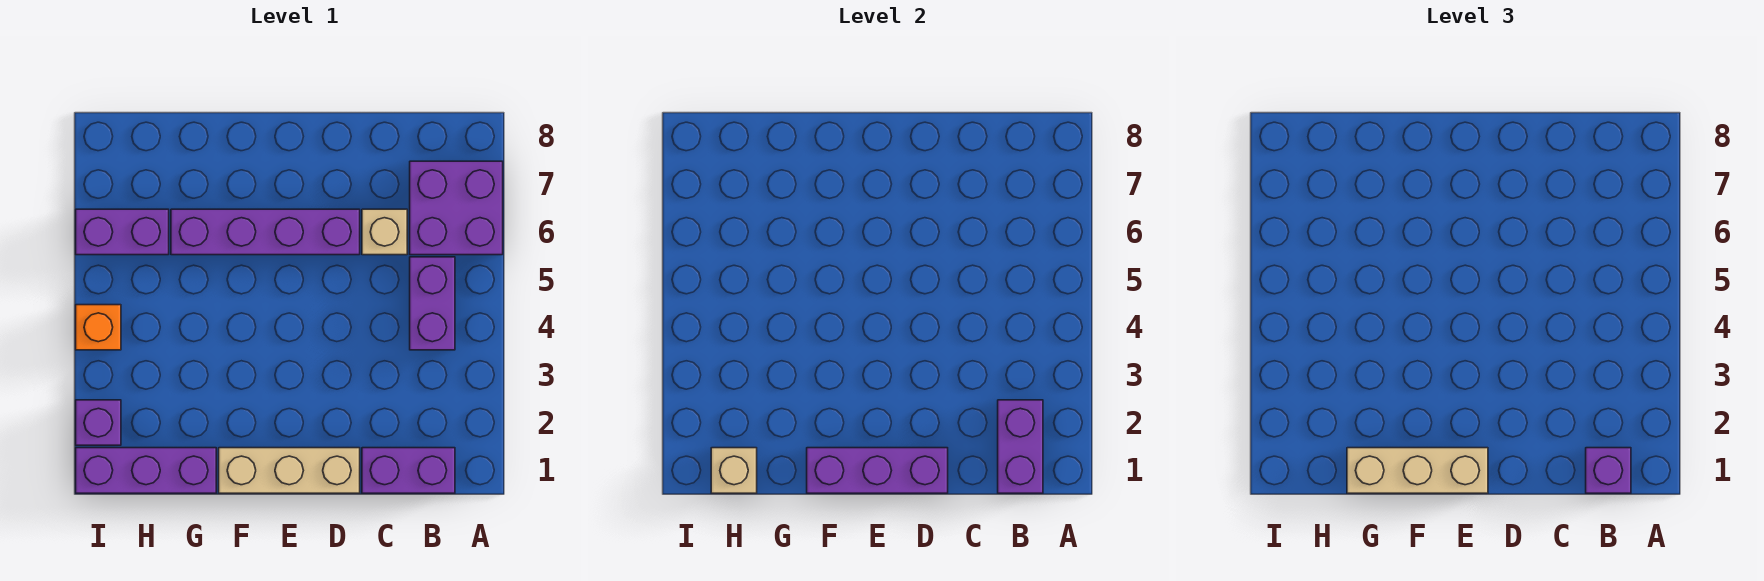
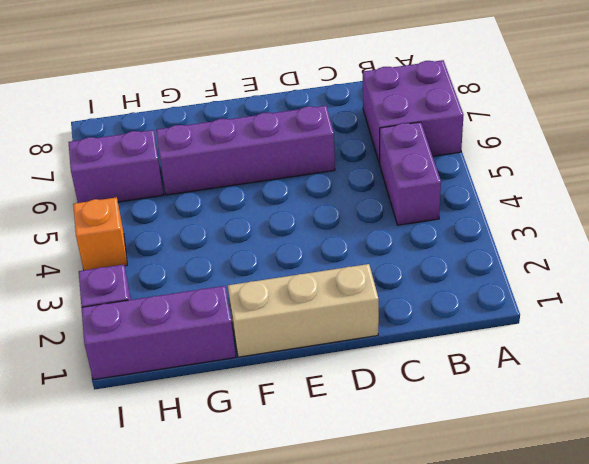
none -> purple brick B1:C1 level 1
none -> tan brick C6 level 1
none -> purple brick B1:B2 level 2

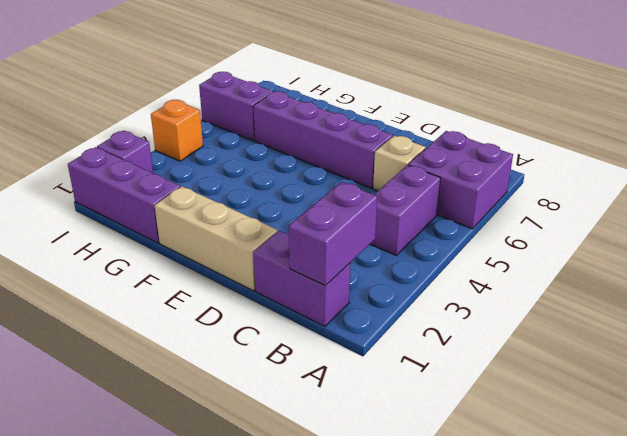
none -> purple brick D1:F1 level 2
none -> tan brick H1 level 2
none -> purple brick B1 level 3

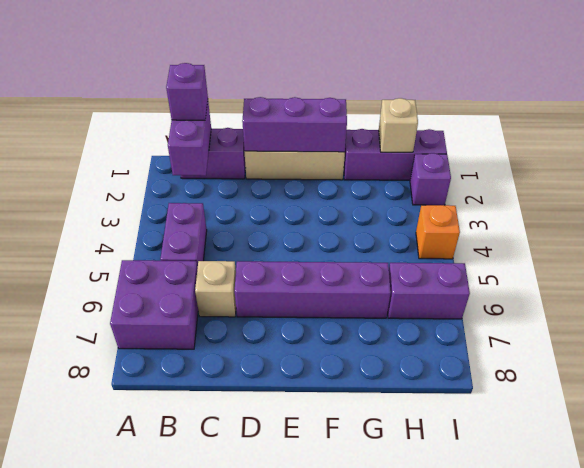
none -> tan brick E1:G1 level 3

